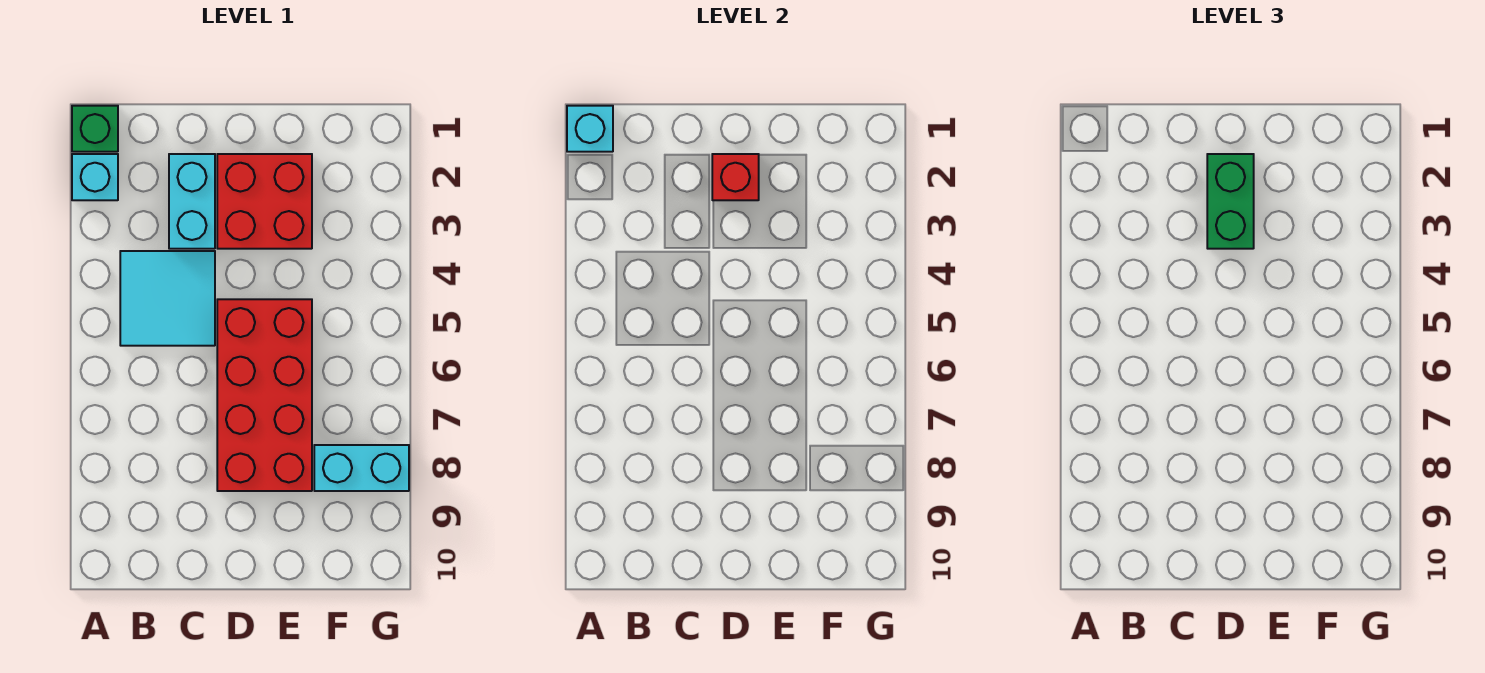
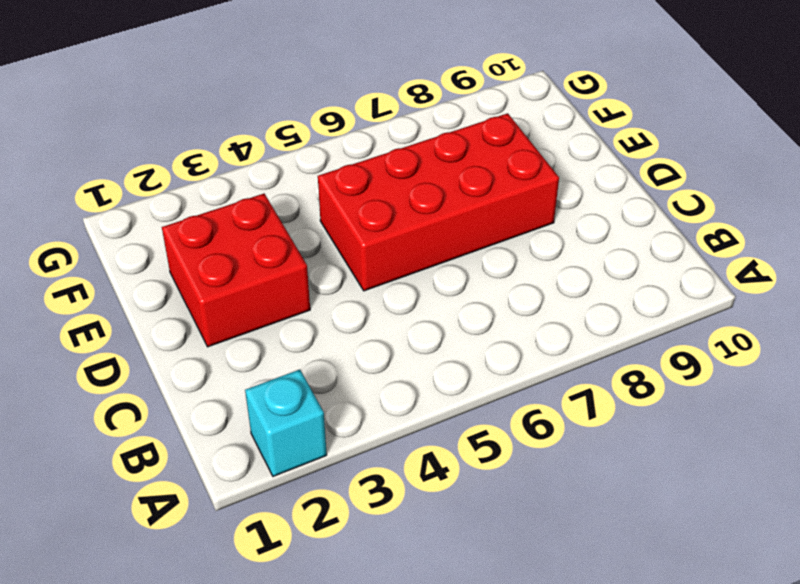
none -> green brick A1 level 1
none -> cyan tile B4:C5 level 1

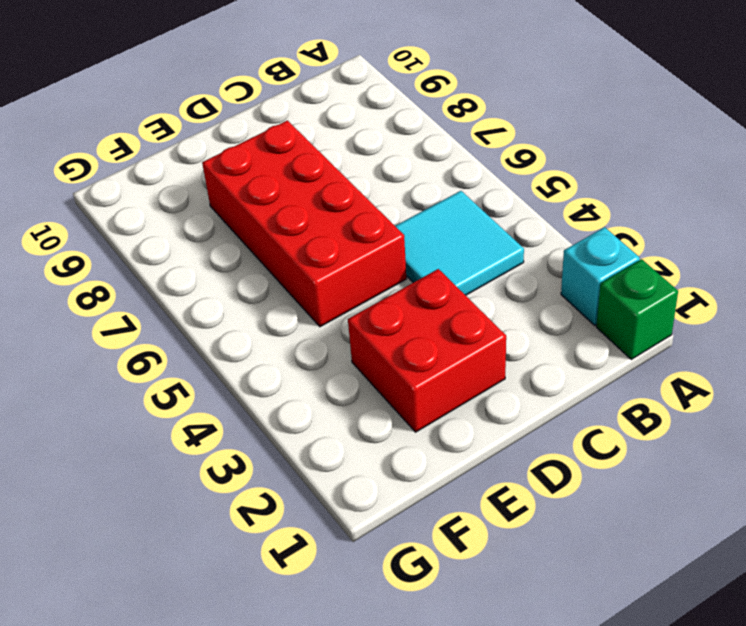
none -> cyan brick C2:C3 level 1
none -> cyan brick F8:G8 level 1

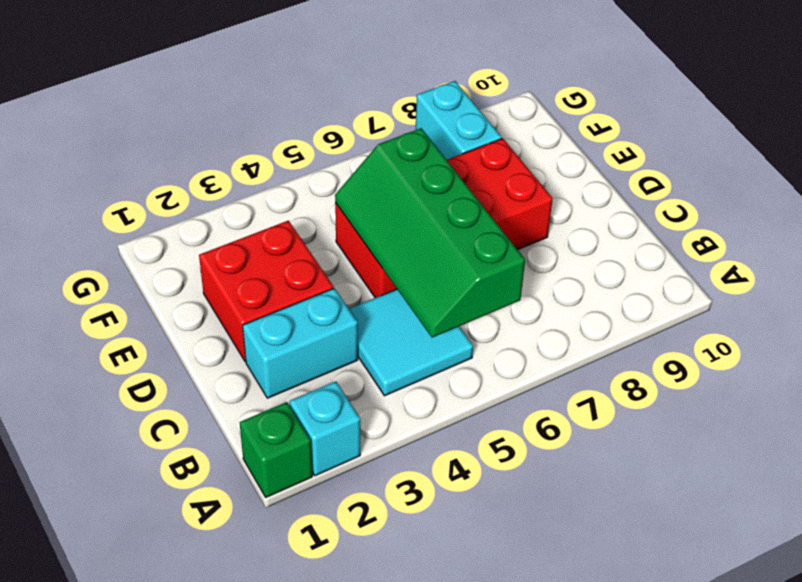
green slope B5:E6 level 2 top 6 -> none
none -> cyan brick A1 level 2
none -> red brick D2 level 2

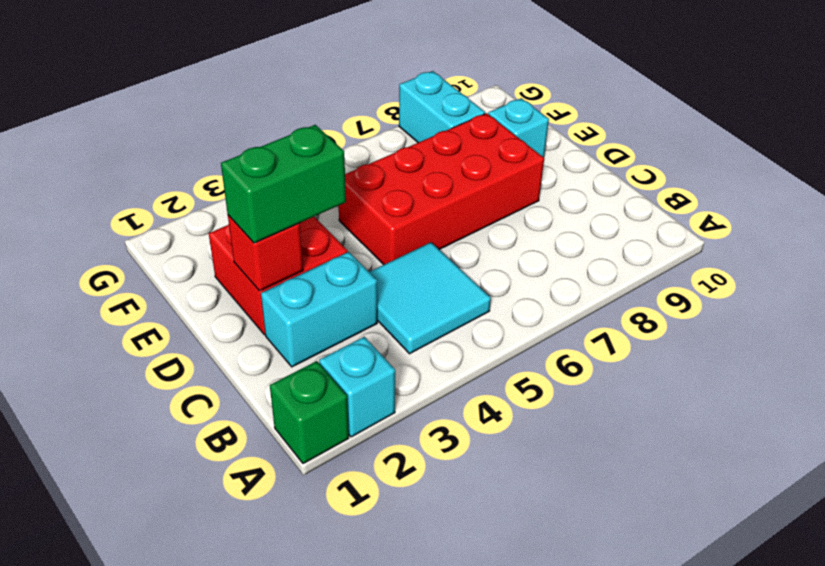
cyan brick E9 level 1 -> cyan brick A1 level 2

